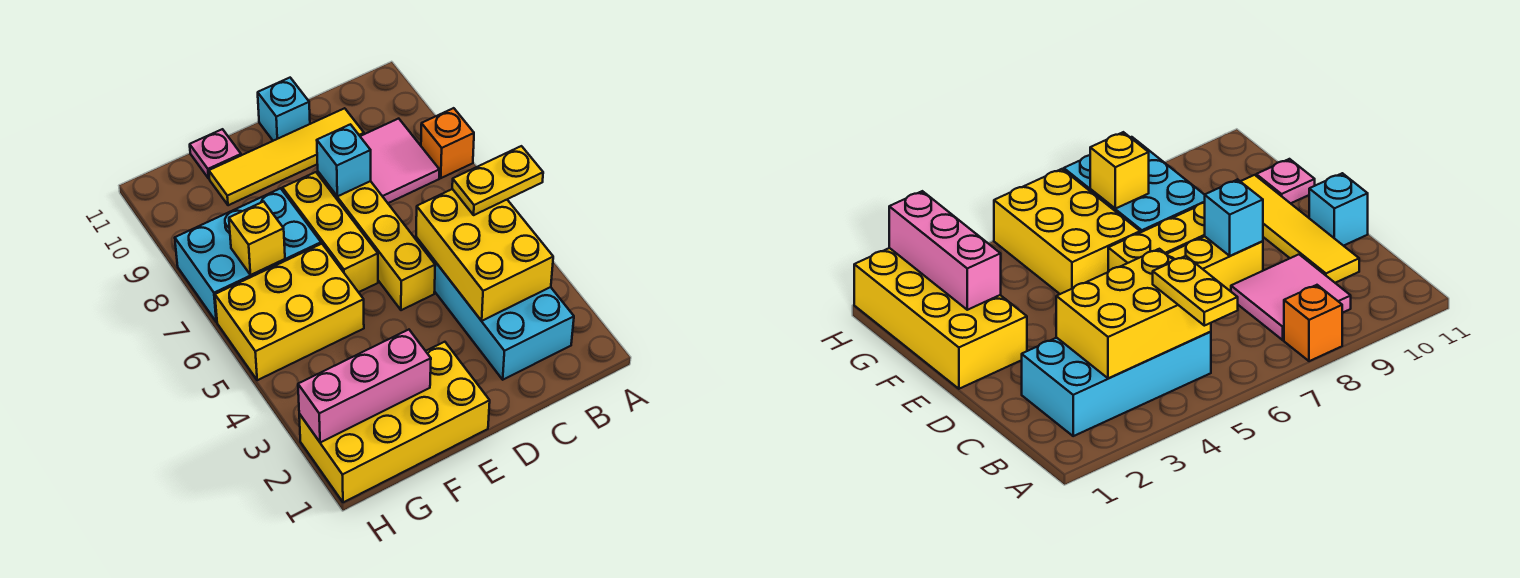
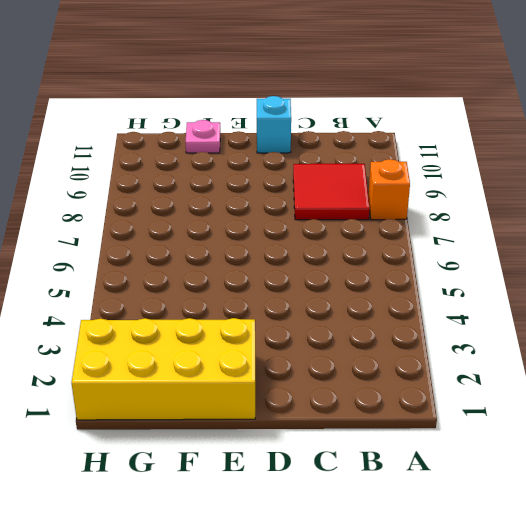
red tile B8:C9 level 1 -> pink tile B8:C9 level 1
none -> cyan brick B2:C5 level 1
none -> yellow tile C10:F10 level 1
none -> yellow brick D5:D8 level 1

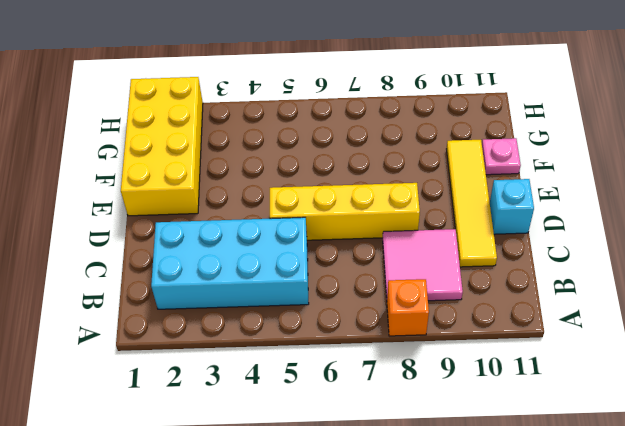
none -> yellow brick E6:E8 level 1
none -> yellow brick F5:H6 level 1
none -> cyan brick F7:H8 level 1

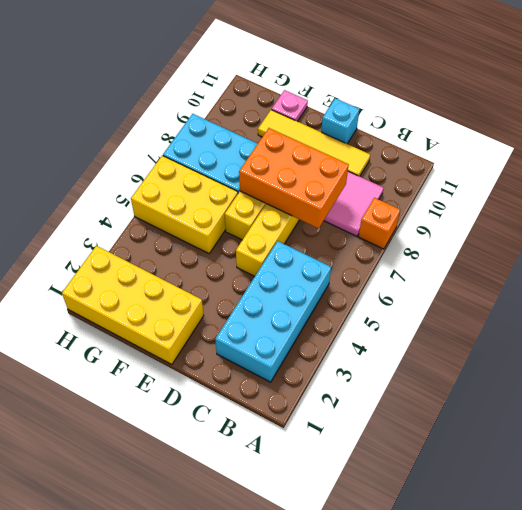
orange brick C7:E8 level 2 -> cyan brick D8 level 2
none -> yellow brick B3:C5 level 2
none -> pink brick F2:H2 level 2
none -> yellow brick G7 level 2

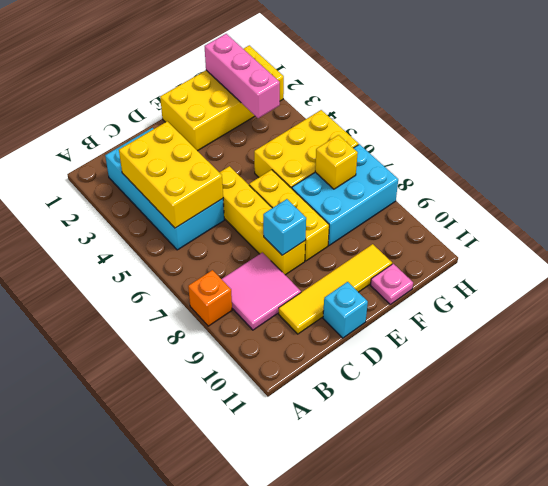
pink brick G1:G3 level 2 -> pink brick F2:H2 level 2
none -> yellow plate A5:B5 level 3

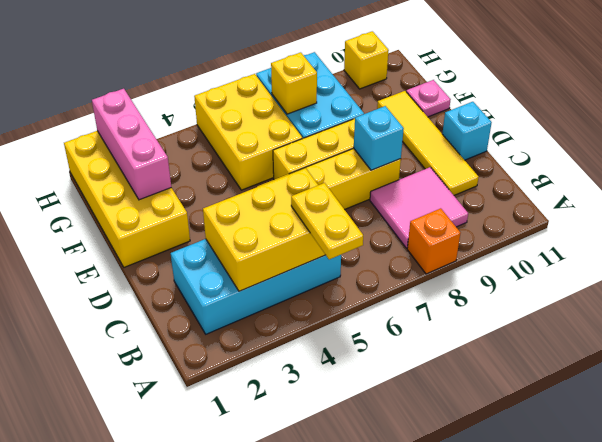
yellow brick H10 level 1 -> none

